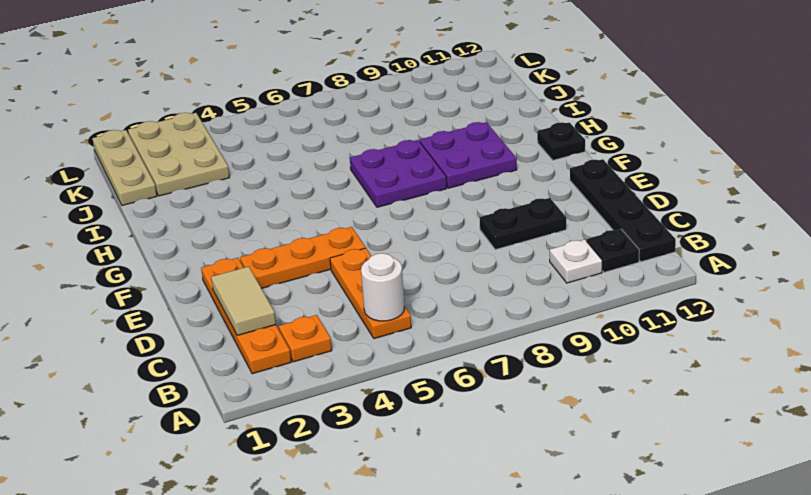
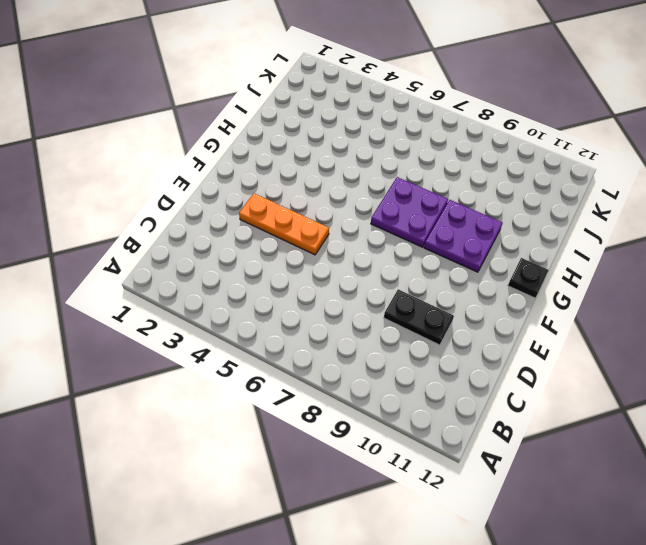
none -> orange plate B2:E2 level 1
none -> orange plate B3 level 1
none -> orange plate B5:D5 level 1

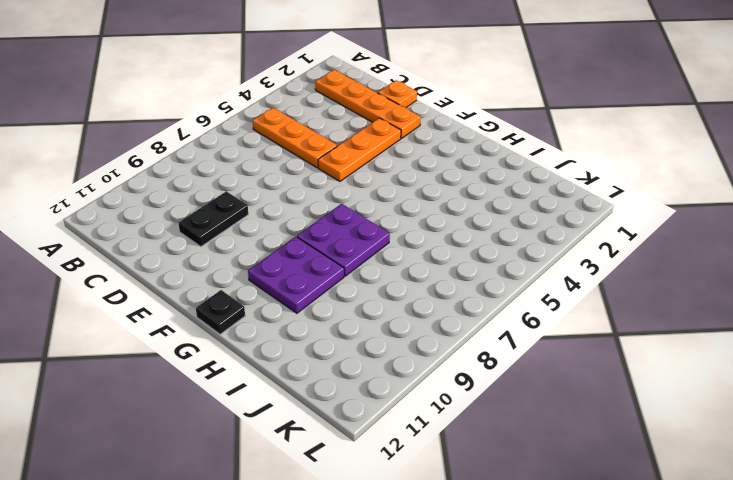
orange plate D1 level 1 -> orange plate B3 level 1
none -> white plate B10 level 1
none -> black plate B11 level 1
none -> black plate B12:E12 level 1

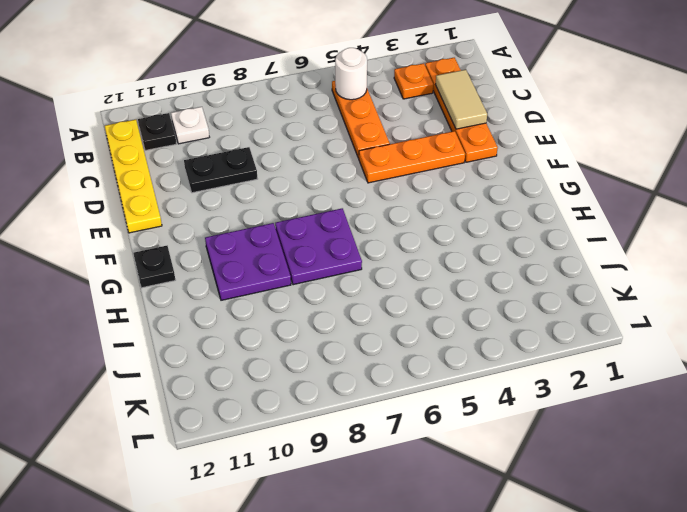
yellow plate B12:E12 level 1 -> black plate B12:E12 level 1
none -> tan plate J1:L1 level 1
none -> tan plate J2:L3 level 1

